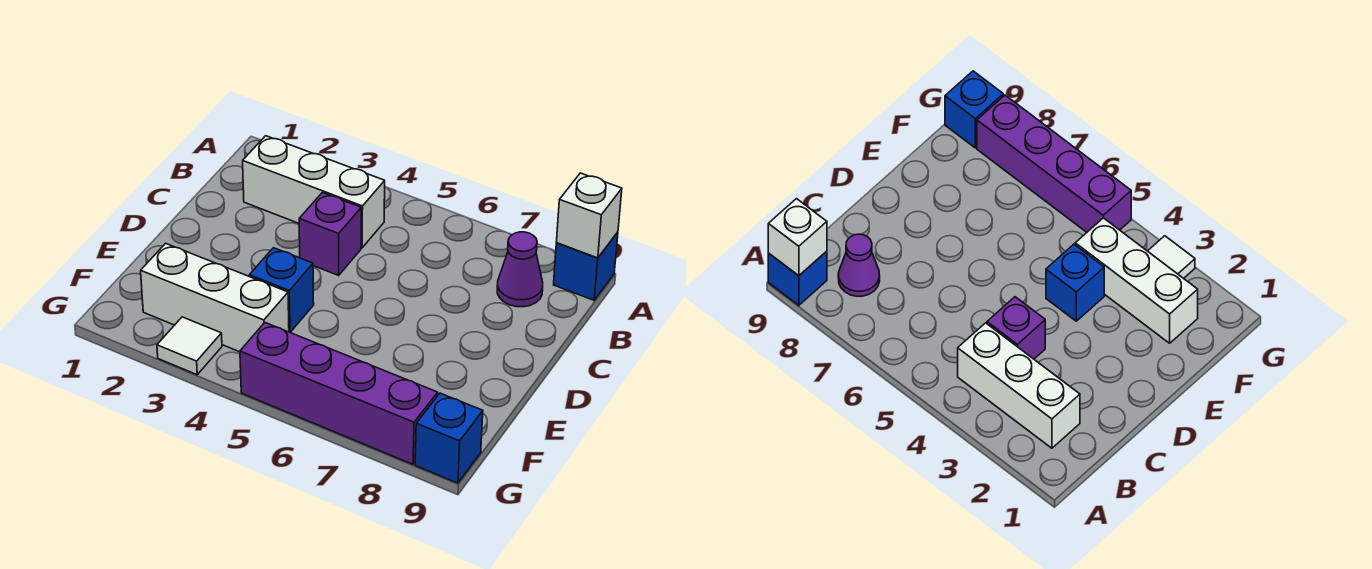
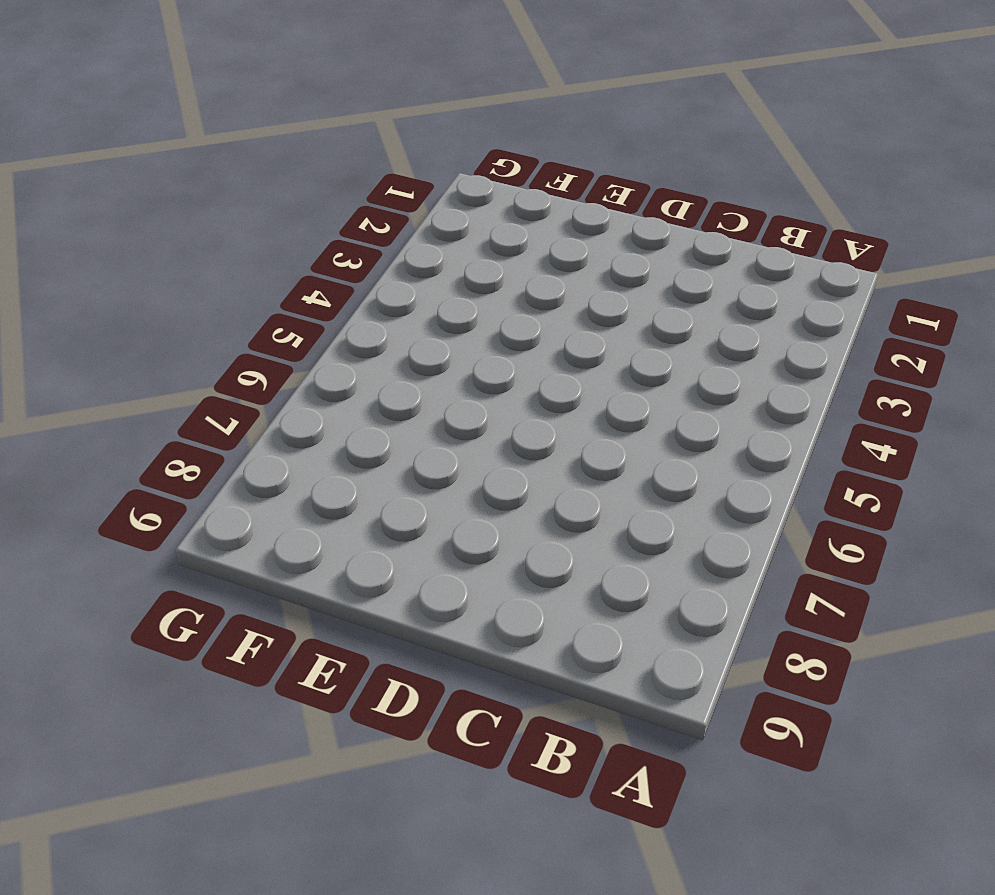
none -> blue brick A9 level 1
none -> white brick B2:B4 level 1

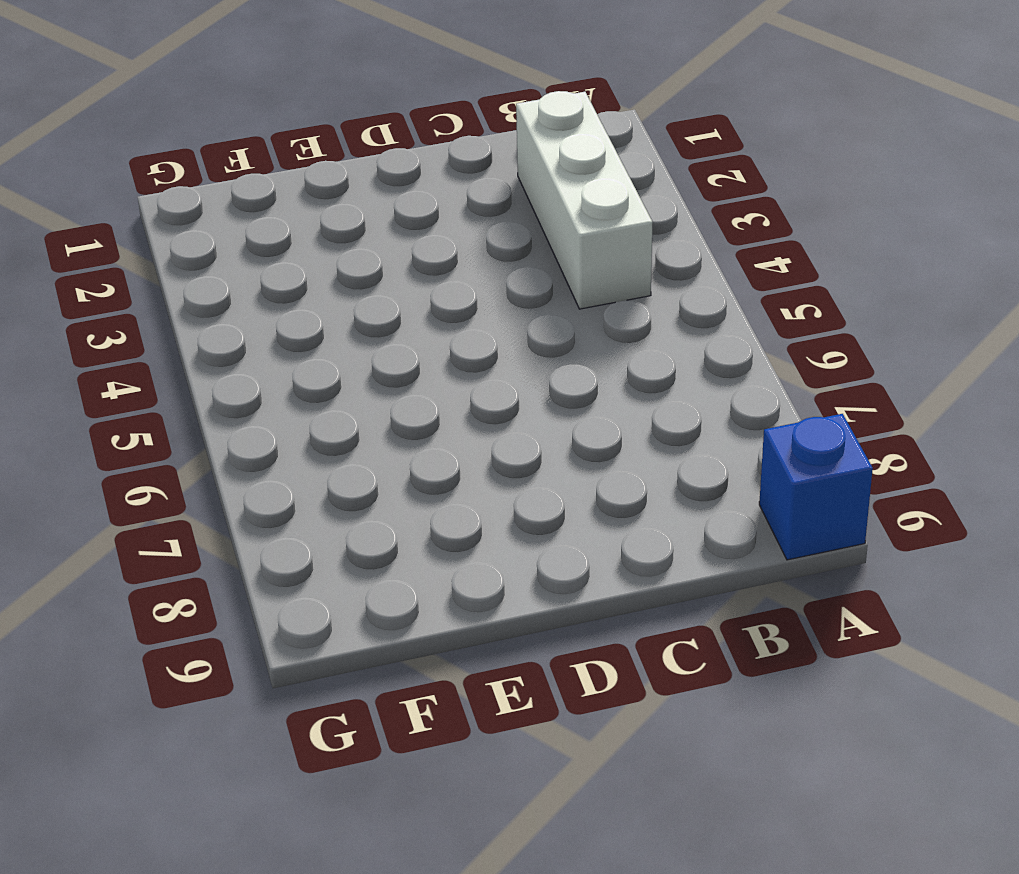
none -> purple cone B8 level 1
none -> purple brick C4 level 1

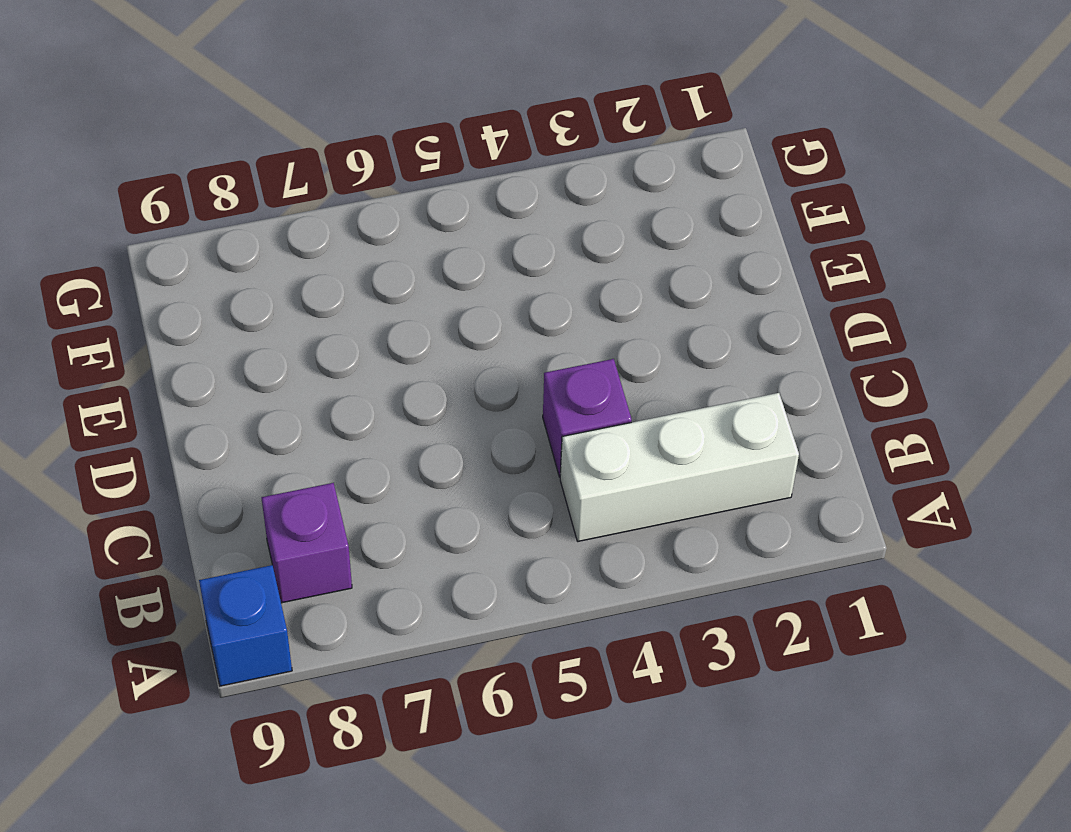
purple brick B8 level 1 -> purple cone B8 level 1
none -> blue brick E4 level 1
none -> white brick F2:F4 level 1

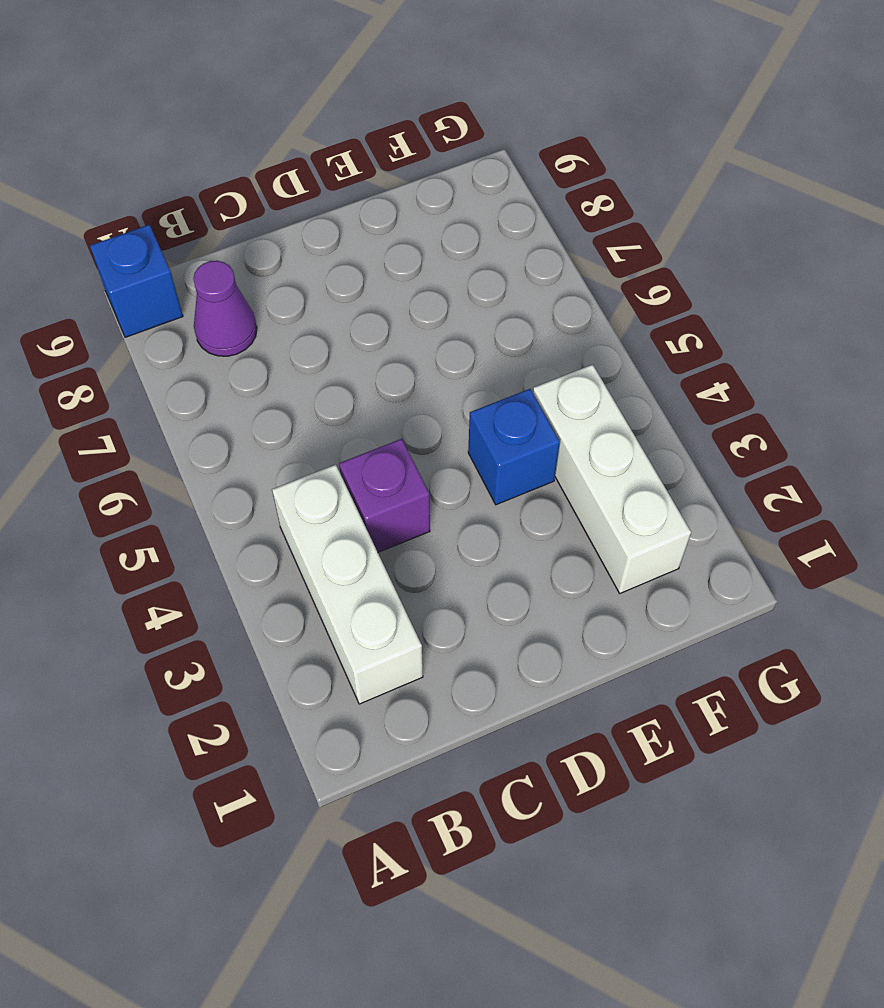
none -> white tile G3 level 1
none -> purple brick G5:G8 level 1

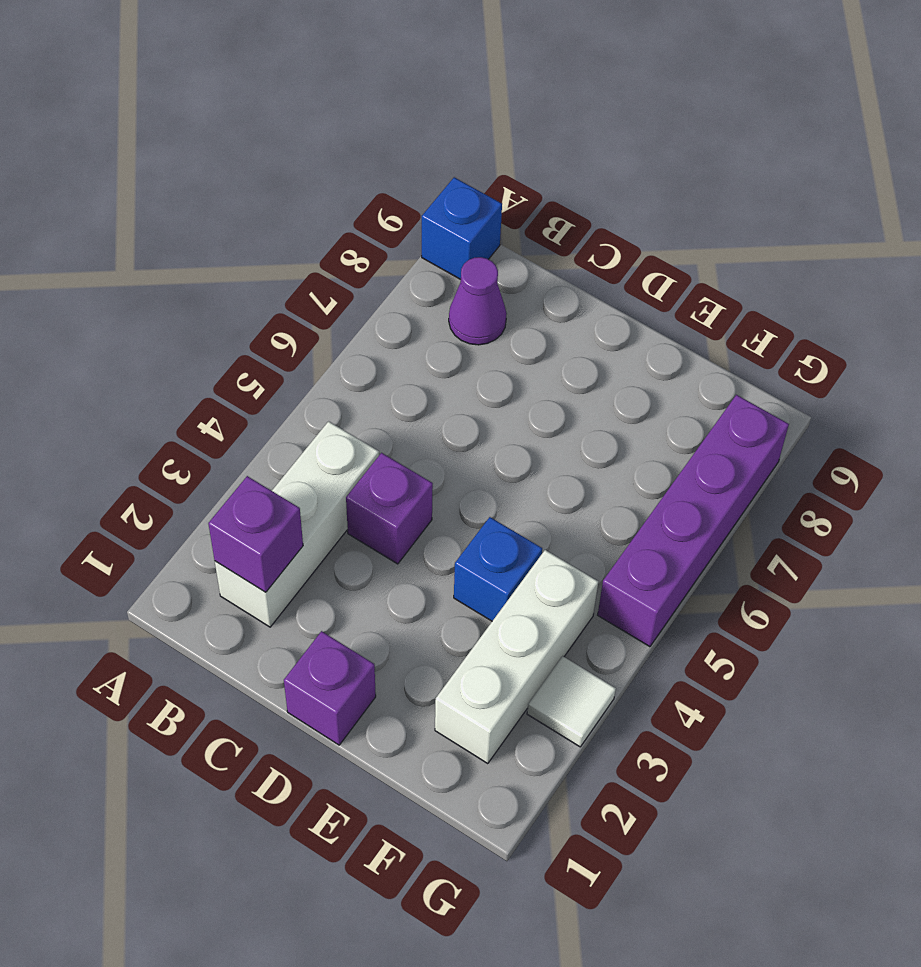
purple brick B2 level 2 -> none
purple brick D1 level 1 -> none
none -> blue brick G9 level 1
none -> white brick A9 level 2

